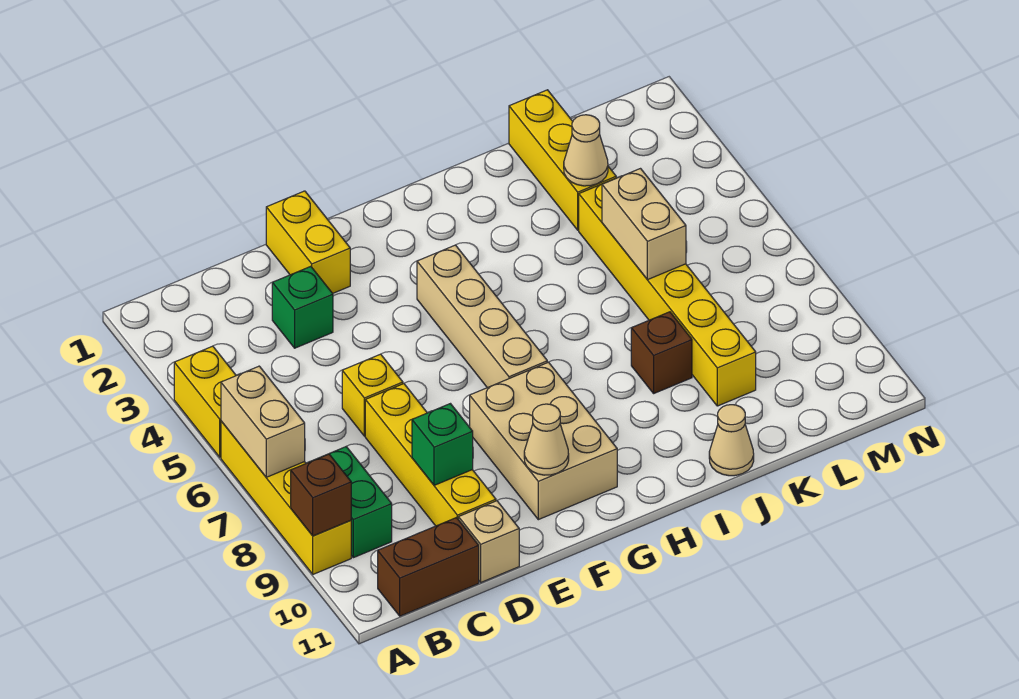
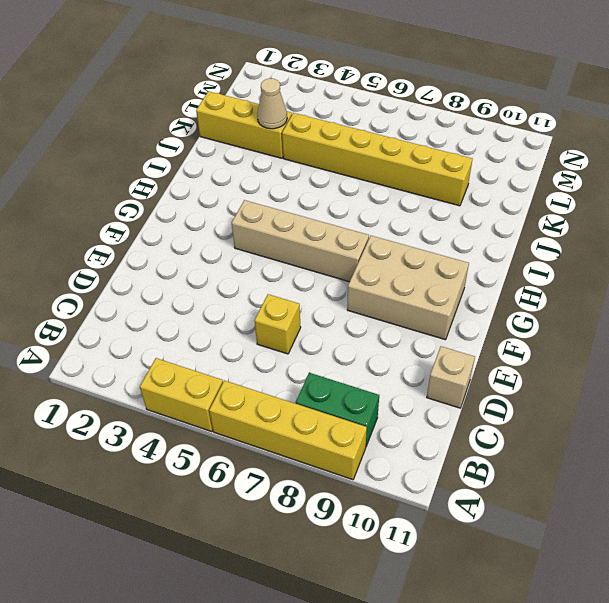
none -> brown brick B11:C11 level 1
none -> green brick D3 level 1
none -> yellow brick D7:D10 level 1

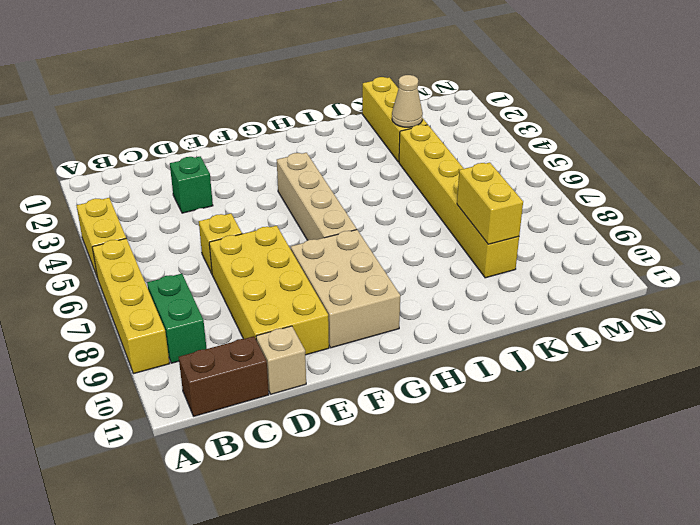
yellow brick D7:E10 level 1 -> yellow brick D7:D10 level 1
yellow brick K8:K9 level 2 -> yellow brick E1:E2 level 1
none -> brown brick J8 level 1
none -> tan cone J11 level 1
none -> tan brick A6:A7 level 2

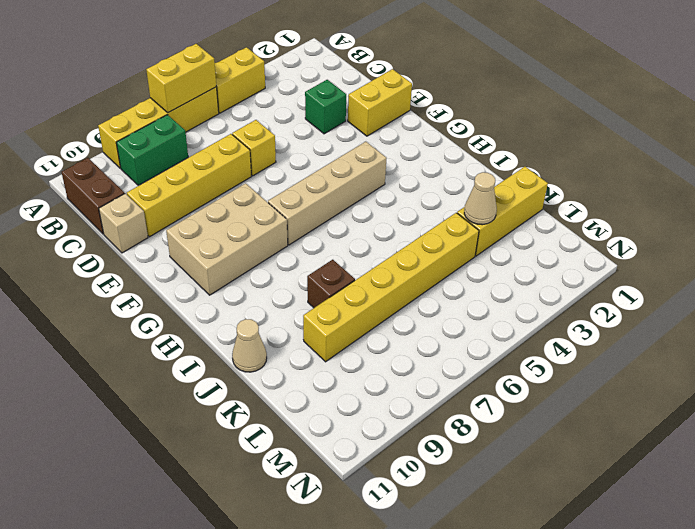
yellow brick A6:A7 level 2 -> tan brick A6:A7 level 2
none -> brown brick A9 level 2
none -> green brick D9 level 2
none -> tan cone F10 level 2

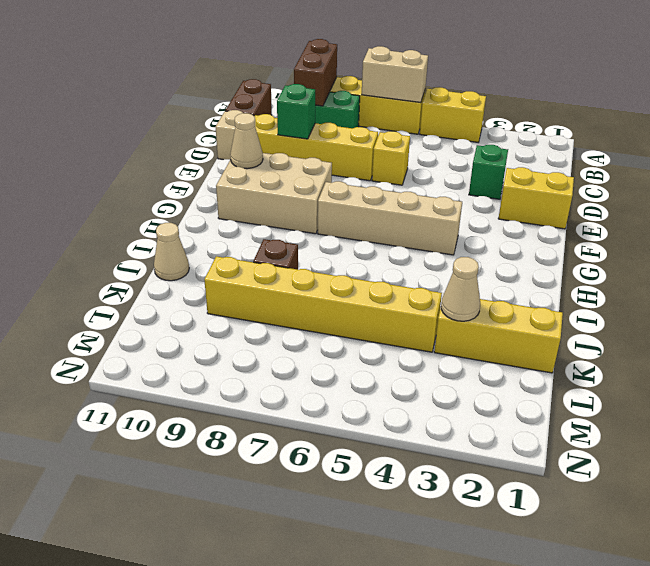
brown brick A9:B9 level 2 -> brown brick A9 level 2
none -> tan brick K5:K6 level 2

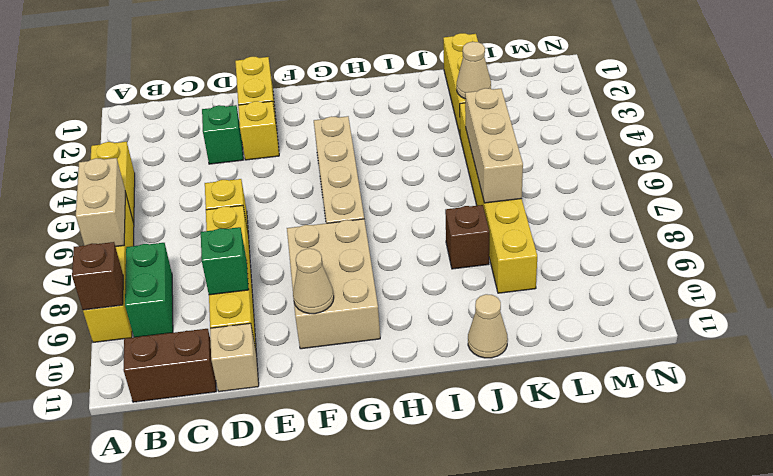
yellow brick E3 level 1 -> none
tan brick K5:K7 level 2 -> tan brick K5:K6 level 2

